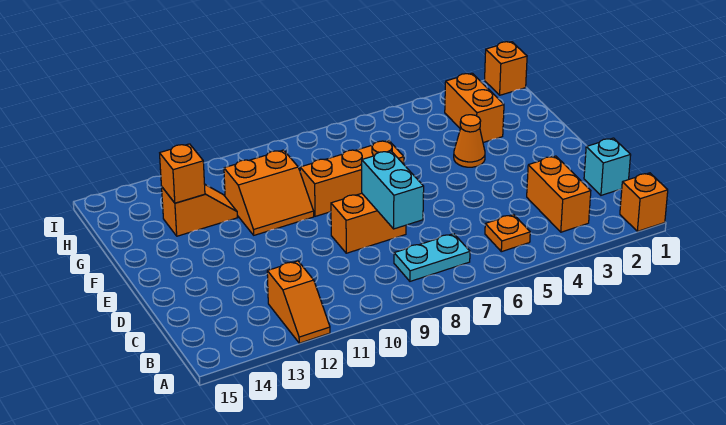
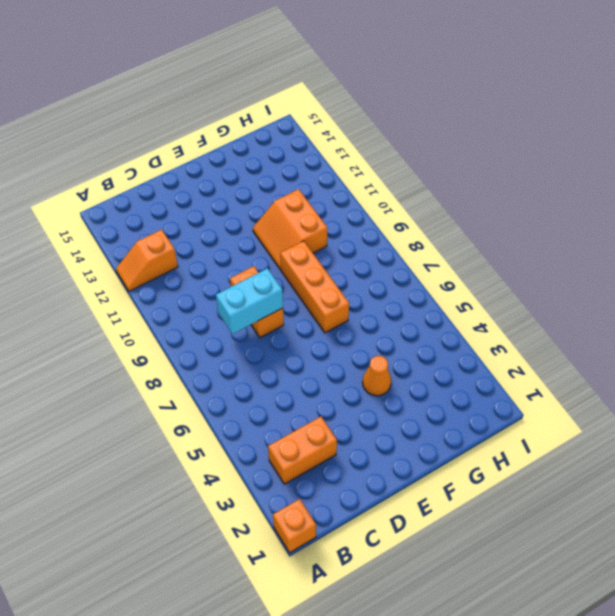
none -> orange plate B5 level 1
none -> cyan plate B7:B8 level 1
none -> cyan brick C1 level 1

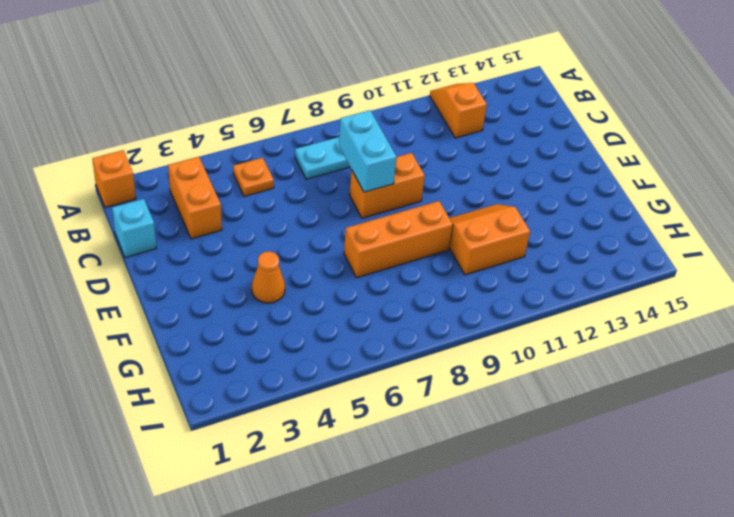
none -> orange brick G3:H3 level 1
none -> orange slope G12:G13 level 1 top 13
none -> orange brick I1 level 1

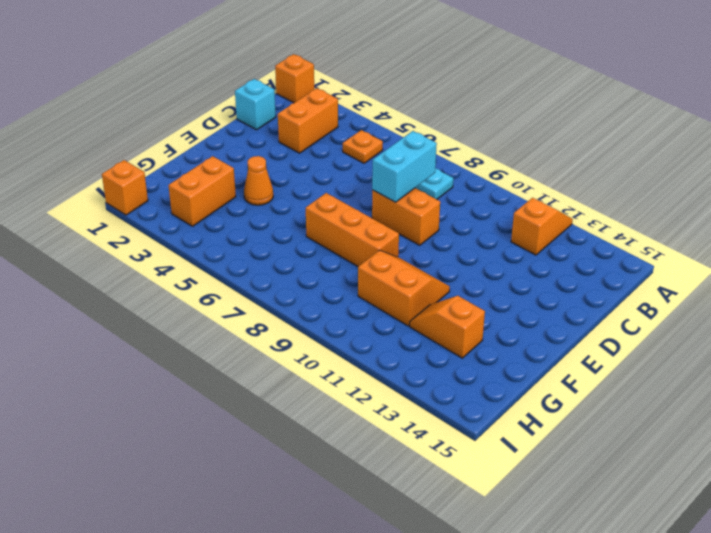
none -> orange brick G13 level 2

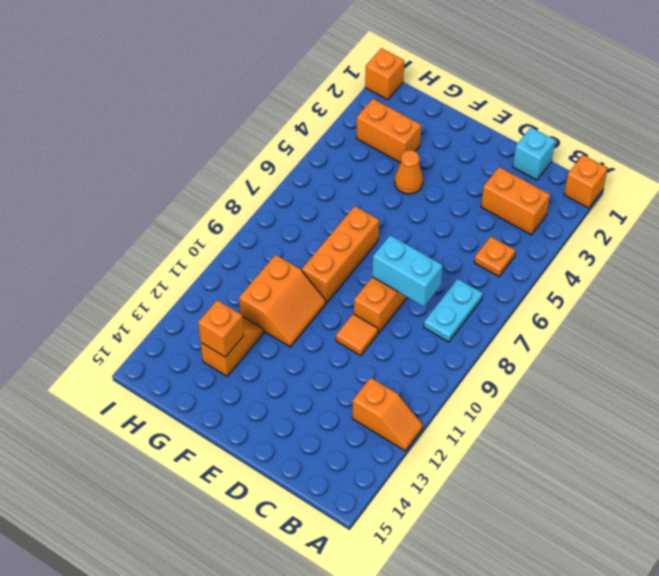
orange tile D10 level 1 -> none

